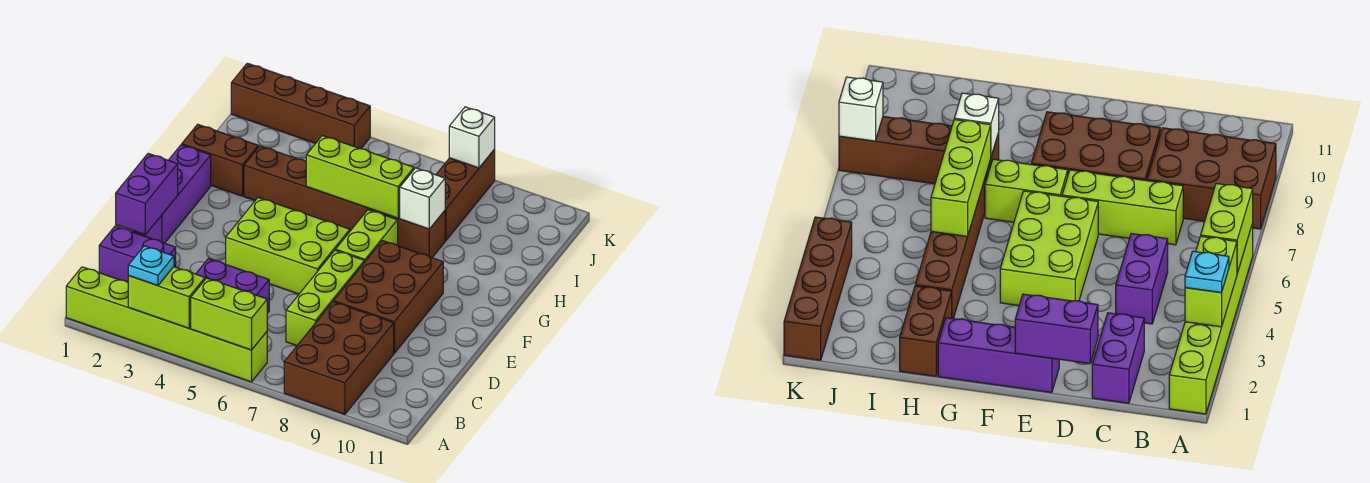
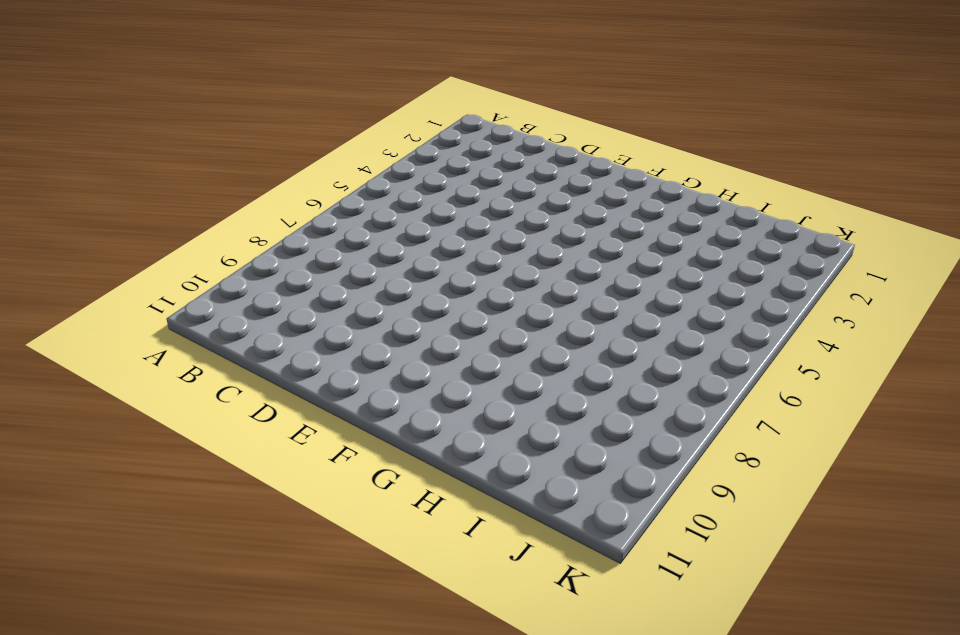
none -> lime brick A1:A6 level 1
none -> brown brick A8:C9 level 1
none -> purple brick C1:C2 level 1

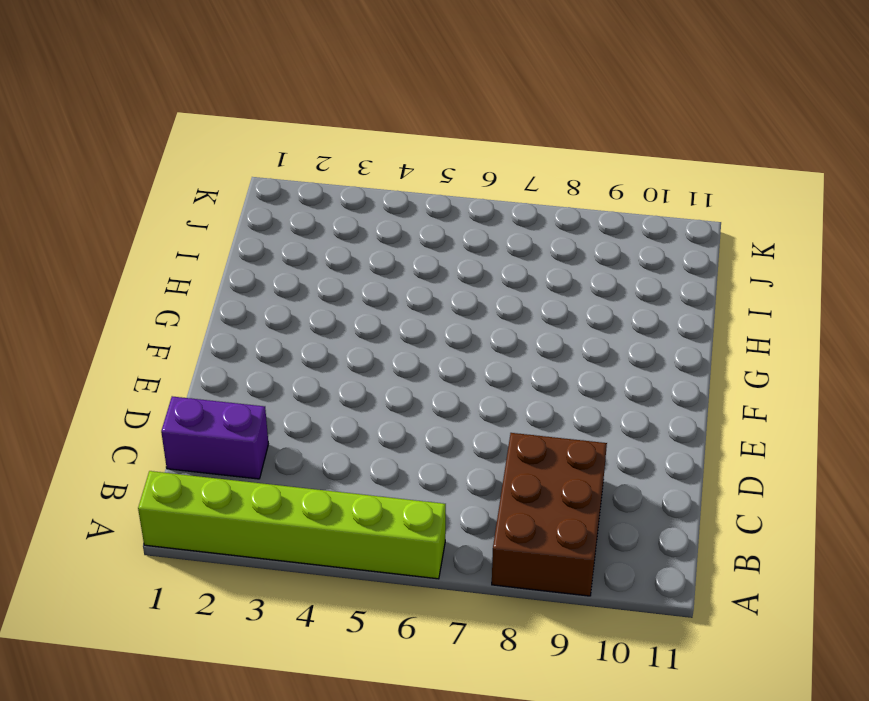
none -> purple brick C4:C5 level 1
none -> lime brick C7:E7 level 1
none -> brown brick D8:F9 level 1

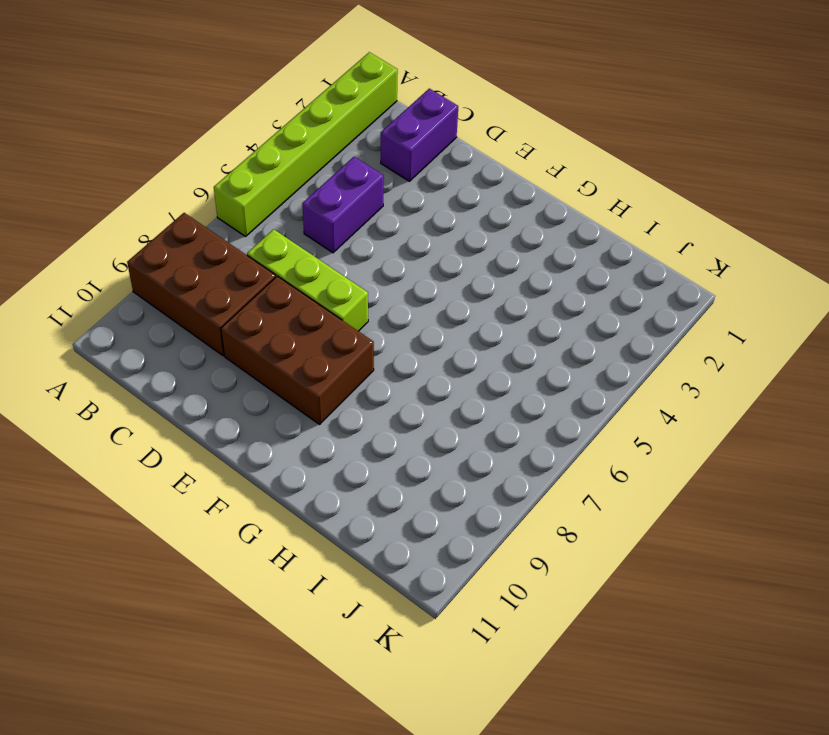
none -> purple brick E1:G1 level 1
none -> lime brick E4:F6 level 1
none -> lime brick F7:G7 level 1

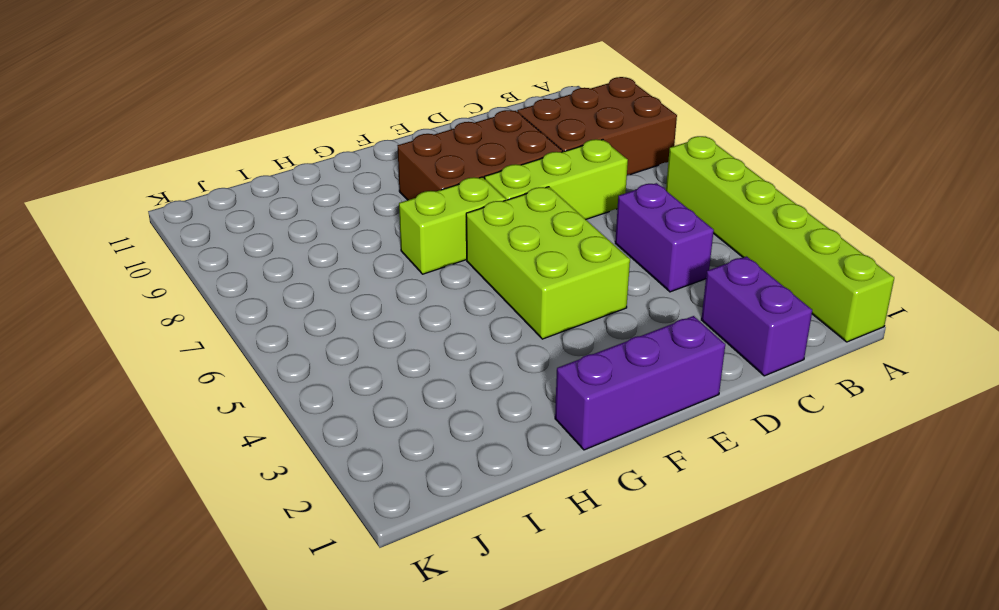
none -> brown brick H1:H2 level 1
none -> brown brick H3:H8 level 1
none -> brown brick I8:K8 level 1

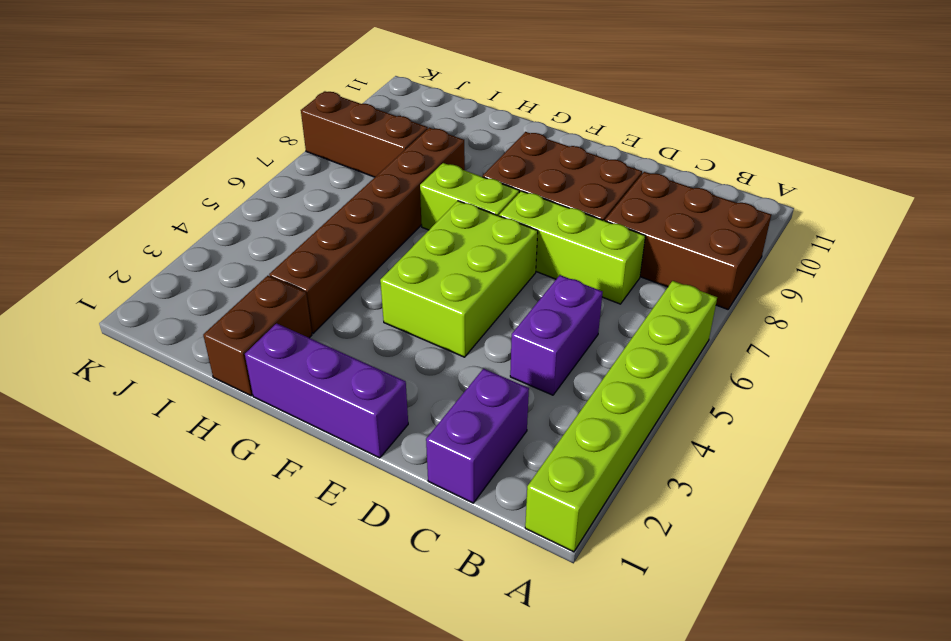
none -> brown brick K1:K4 level 1
none -> lime brick A3:A4 level 2
none -> lime brick A5:A6 level 2

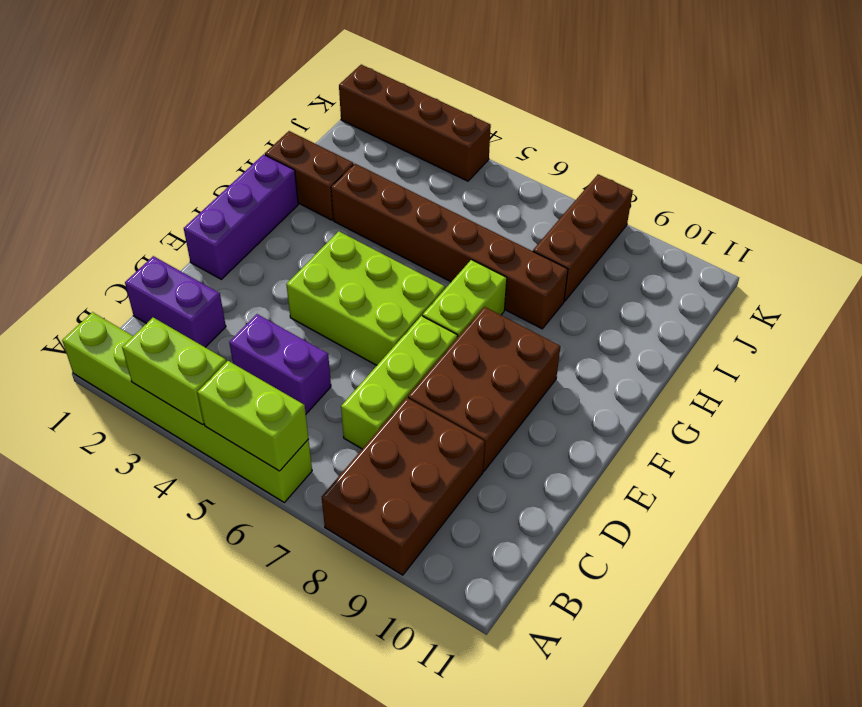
none -> purple brick D1:E1 level 2
none -> lime brick H5:H7 level 2
none -> white brick H8 level 2

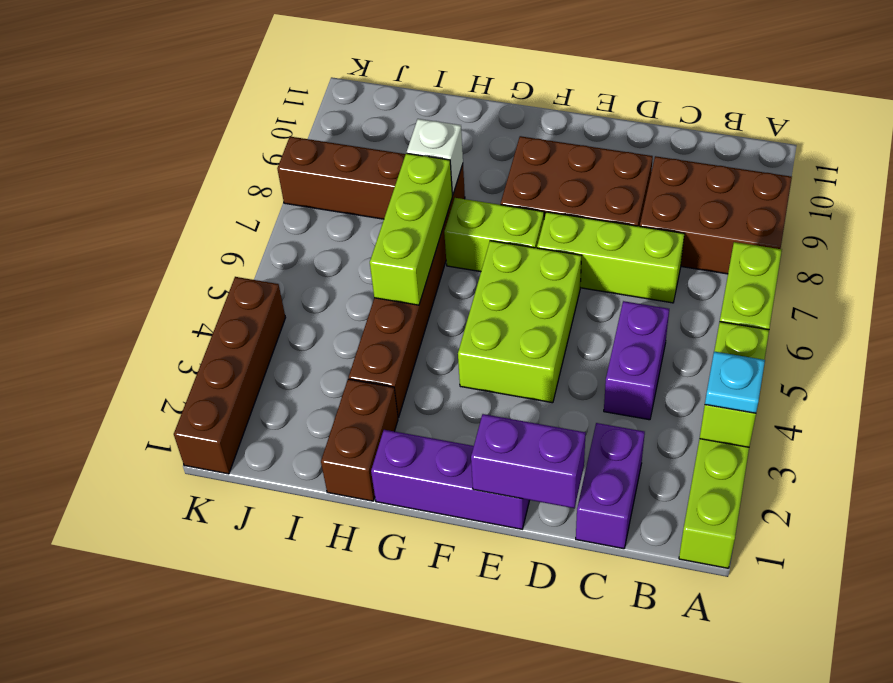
none -> white brick K8 level 2

